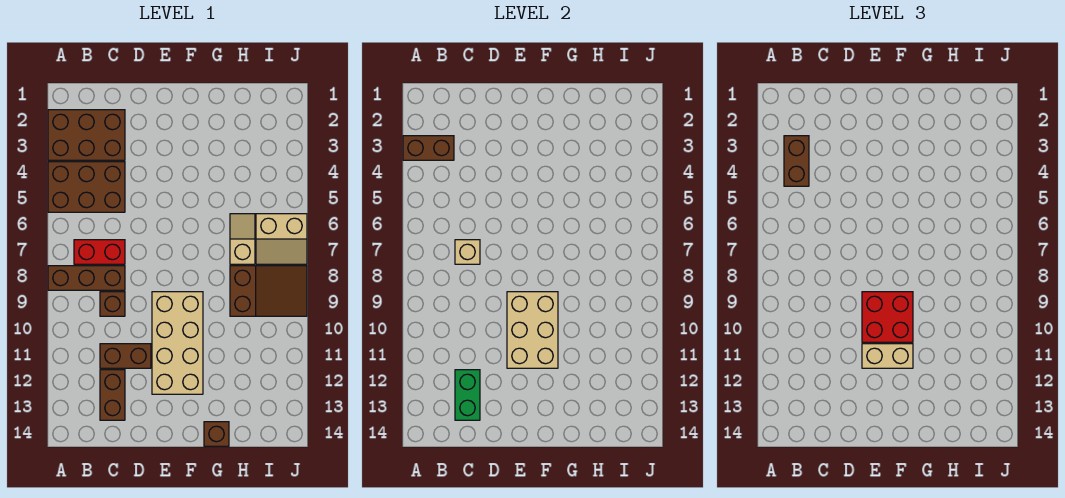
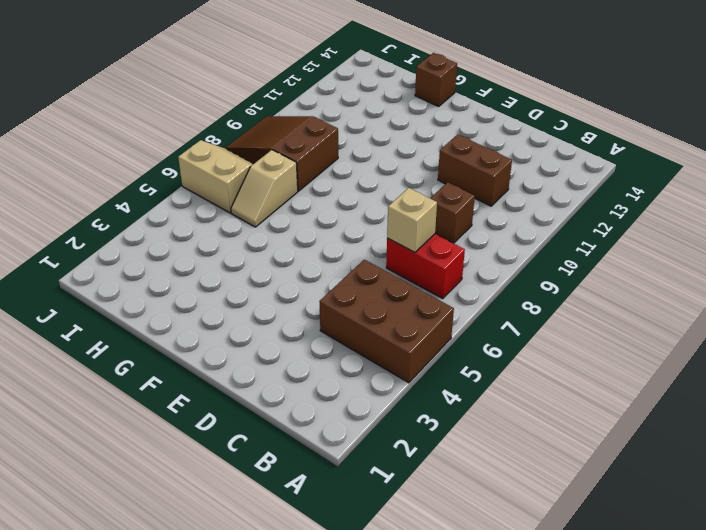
none -> brown brick A2:C3 level 1
none -> brown brick A8:C8 level 1
none -> brown brick C12:C13 level 1

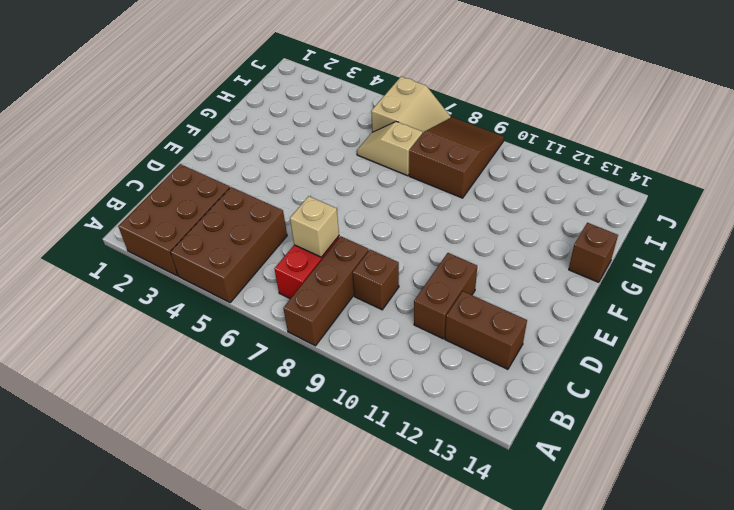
none -> tan brick E9:F12 level 1
none -> brown brick A3:B3 level 2
none -> green brick C12:C13 level 2

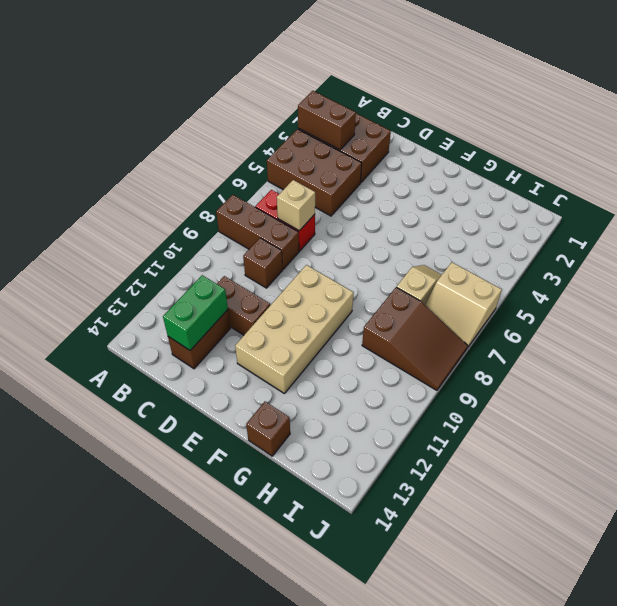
none -> tan brick E9:F11 level 2
none -> brown brick B3:B4 level 3
none -> red brick E9:F10 level 3

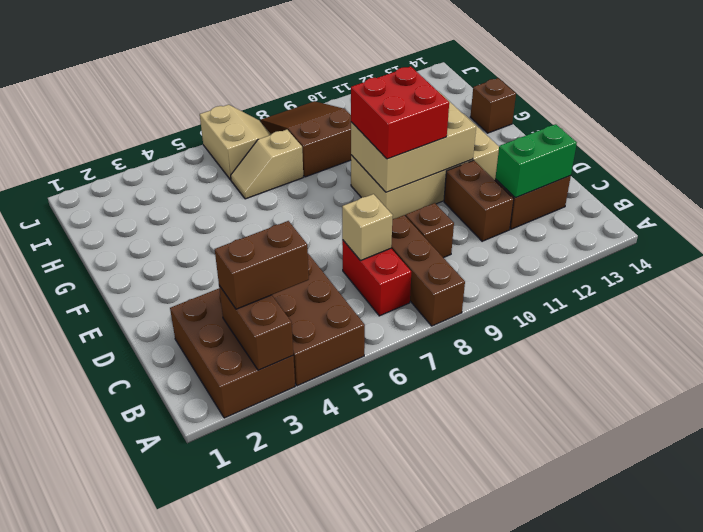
none -> tan brick E11:F11 level 3

